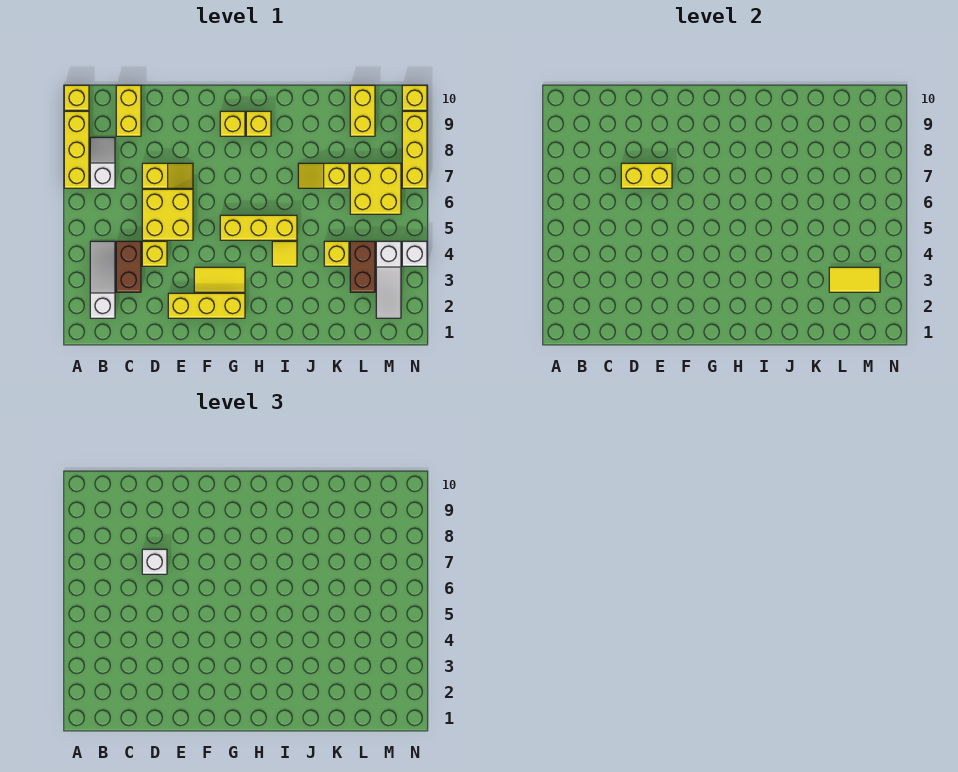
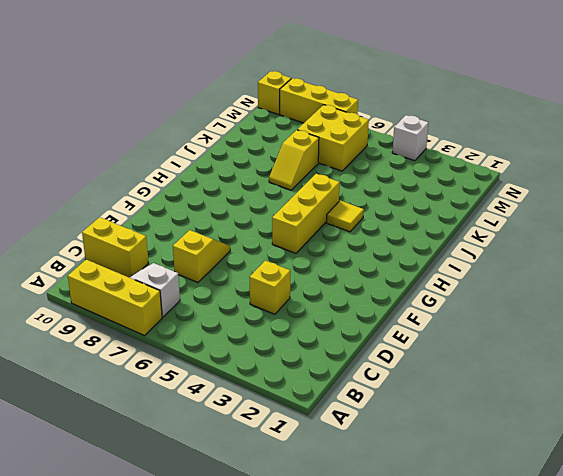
none -> yellow brick A10 level 1
none -> white slope B2:B4 level 1 top 2
none -> brown brick C3:C4 level 1

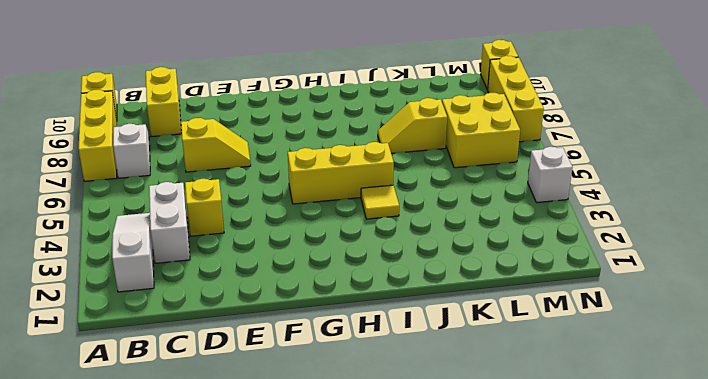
white brick C3:C4 level 1 -> brown brick C3:C4 level 1
none -> yellow brick D5:E6 level 1
none -> yellow brick E2:G2 level 1
none -> yellow tile F3:G3 level 1

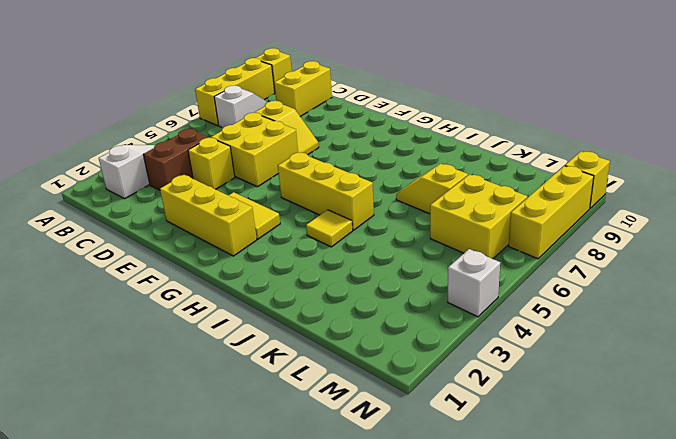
none -> yellow brick G9 level 1
none -> yellow brick H9 level 1
none -> yellow brick K4 level 1

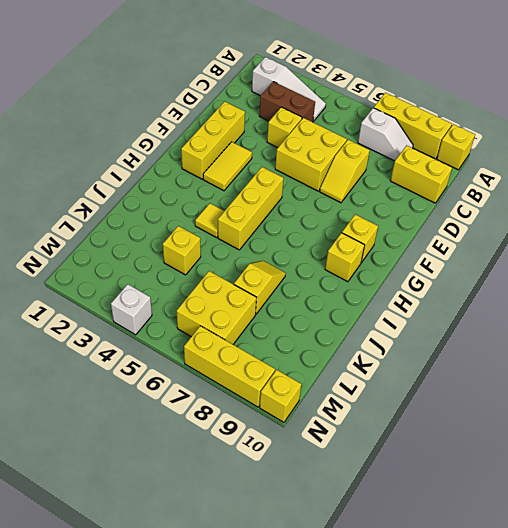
none -> brown brick L3:L4 level 1
none -> yellow brick L9:L10 level 1
none -> white slope M2:M4 level 1 top 4

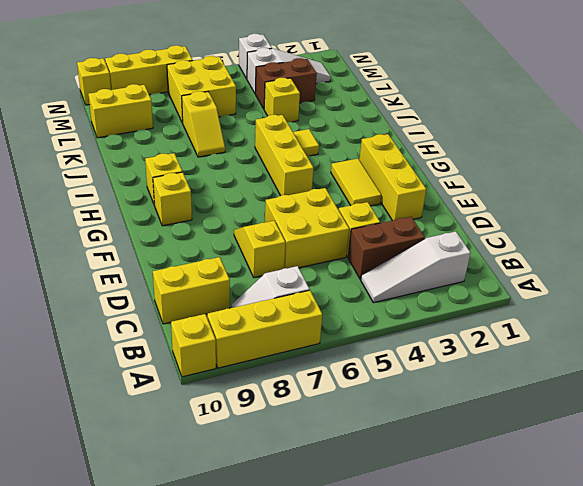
none -> yellow brick D7:E7 level 2
none -> yellow tile L3:M3 level 2
none -> white brick D7 level 3

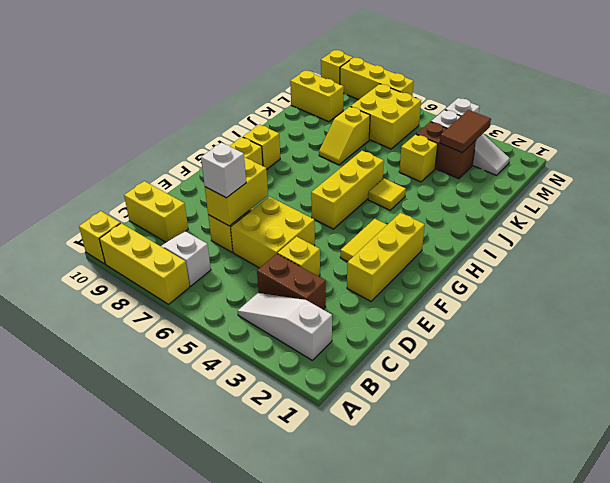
brown tile L3:M3 level 2 -> yellow tile L3:M3 level 2

